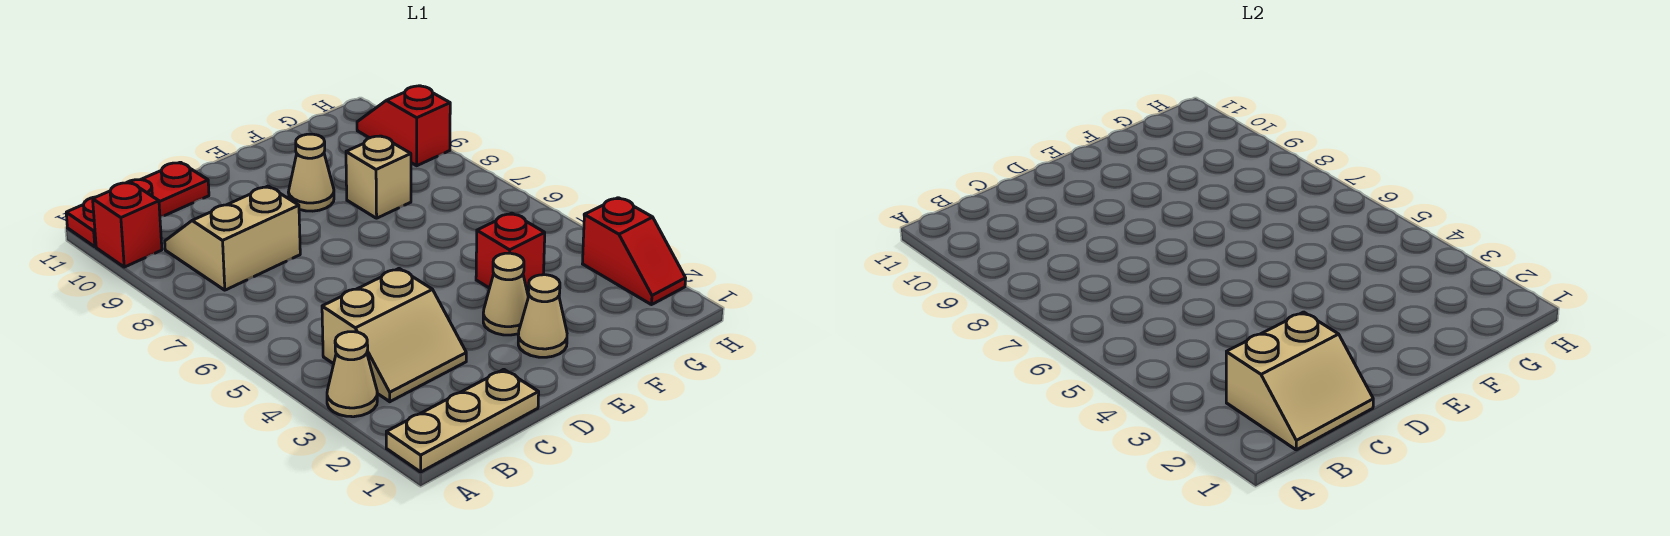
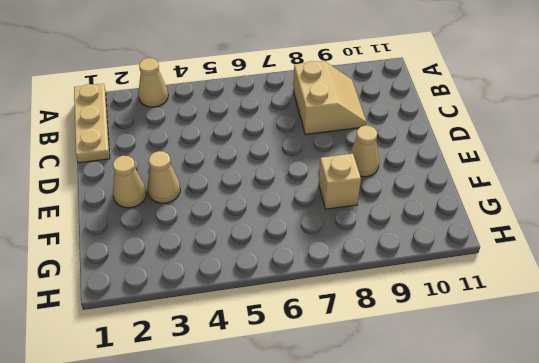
none -> red brick A10 level 1
none -> red plate A11:C11 level 1
none -> tan slope B3:C4 level 1 top 4

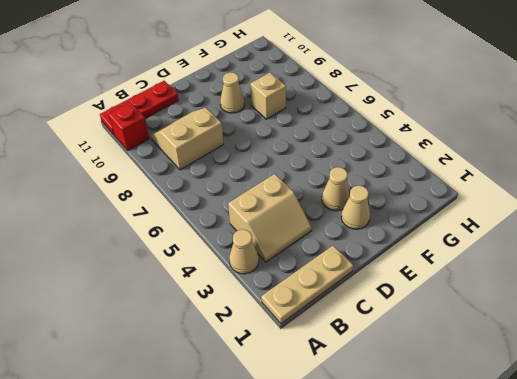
none -> red brick F4 level 1
none -> red slope H2:H3 level 1 top 3
none -> red slope H9:H10 level 1 top 9

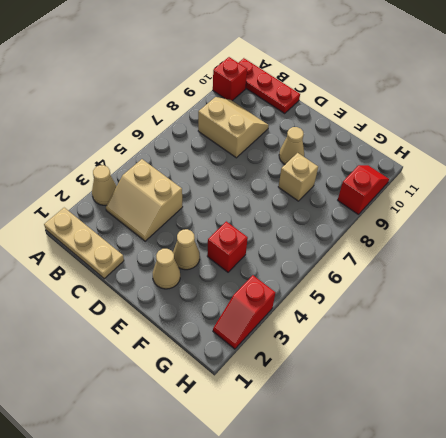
none -> tan slope B1:C2 level 2 top 2

